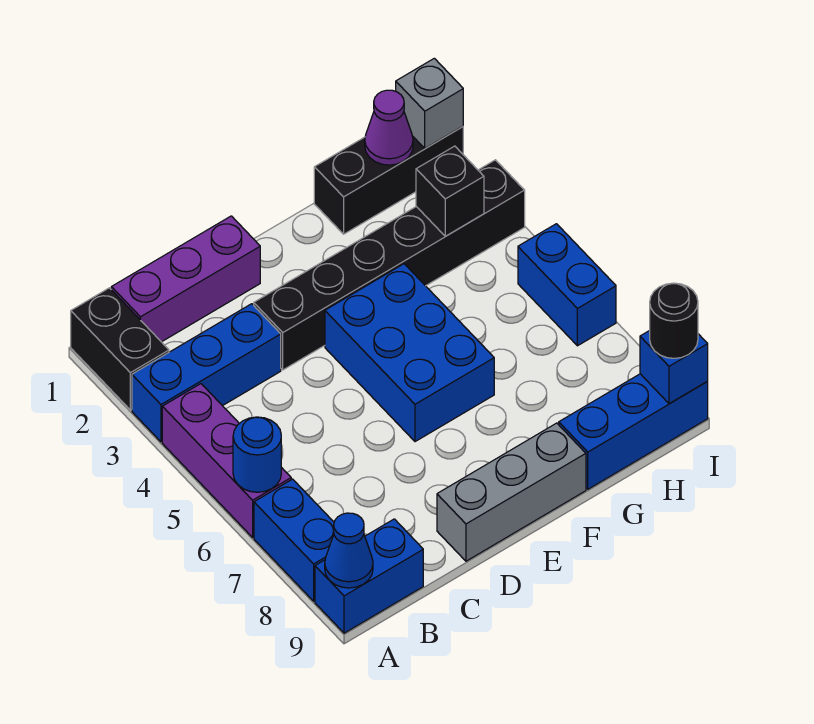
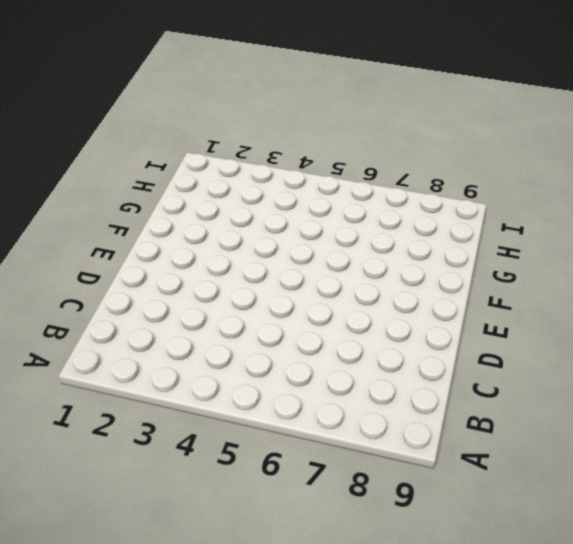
none -> black brick A1:A2 level 1
none -> blue brick A3:C3 level 1
none -> purple brick A4:A6 level 1

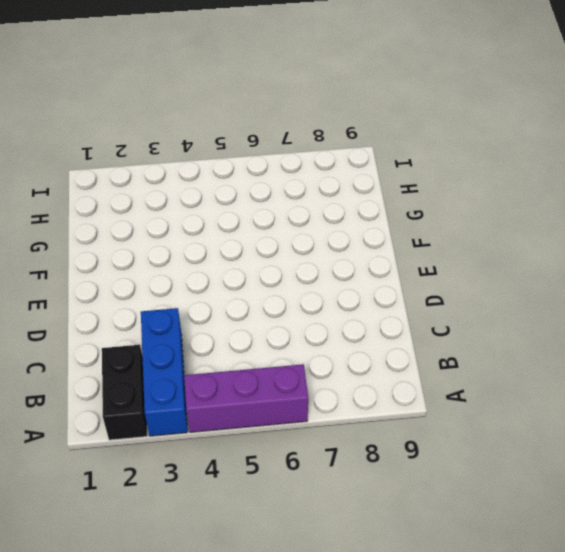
black brick A2:B2 level 1 -> black brick A1:A2 level 1
none -> blue brick A7:A8 level 1
none -> blue brick A9:B9 level 1
none -> purple brick B1:D1 level 1

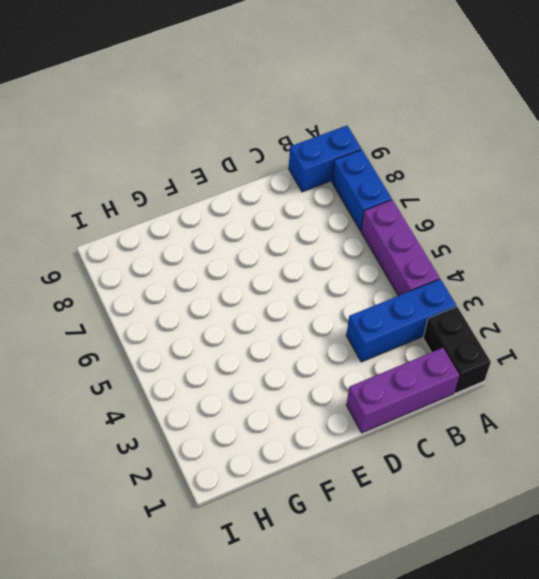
none -> black brick D3:I3 level 1
none -> grey brick D9:F9 level 1
none -> blue brick E4:F6 level 1

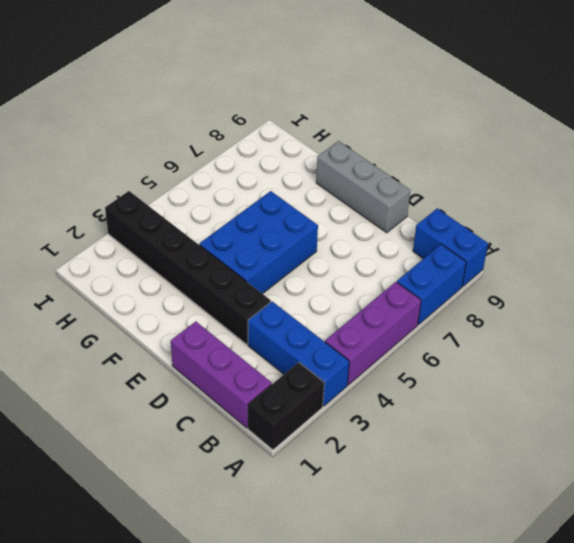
none -> black brick G1:I1 level 1
none -> blue brick G9:I9 level 1
none -> blue brick I5:I6 level 1

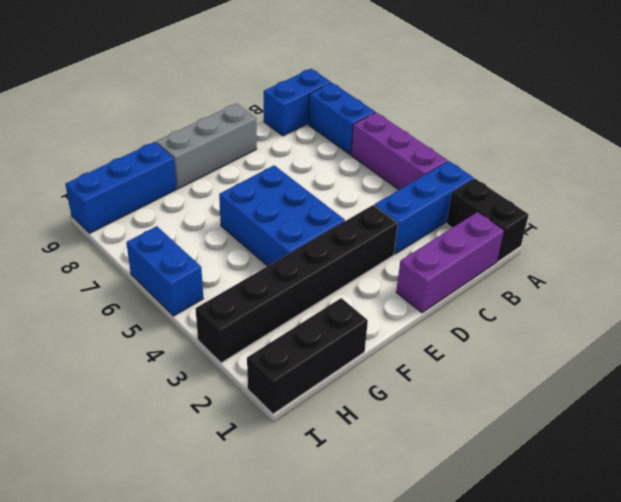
none -> blue round brick A6 level 2
none -> blue cone A9 level 2
none -> purple cone H1 level 2

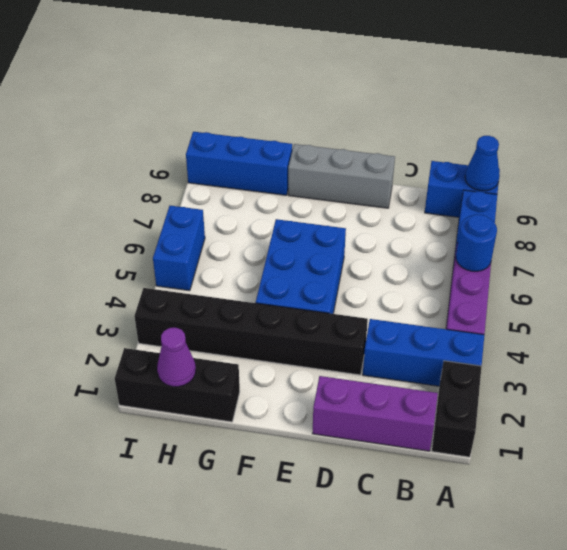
none -> black brick H3 level 2
none -> grey brick I1 level 2
none -> blue brick I9 level 2

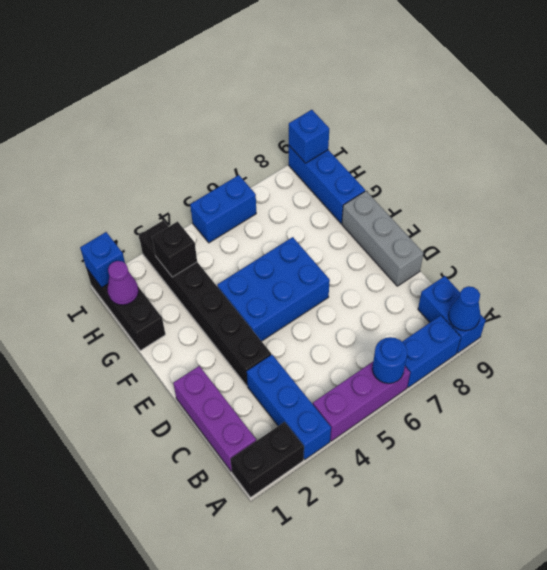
blue brick I1 level 2 -> grey brick I1 level 2
none -> black round brick I9 level 3

